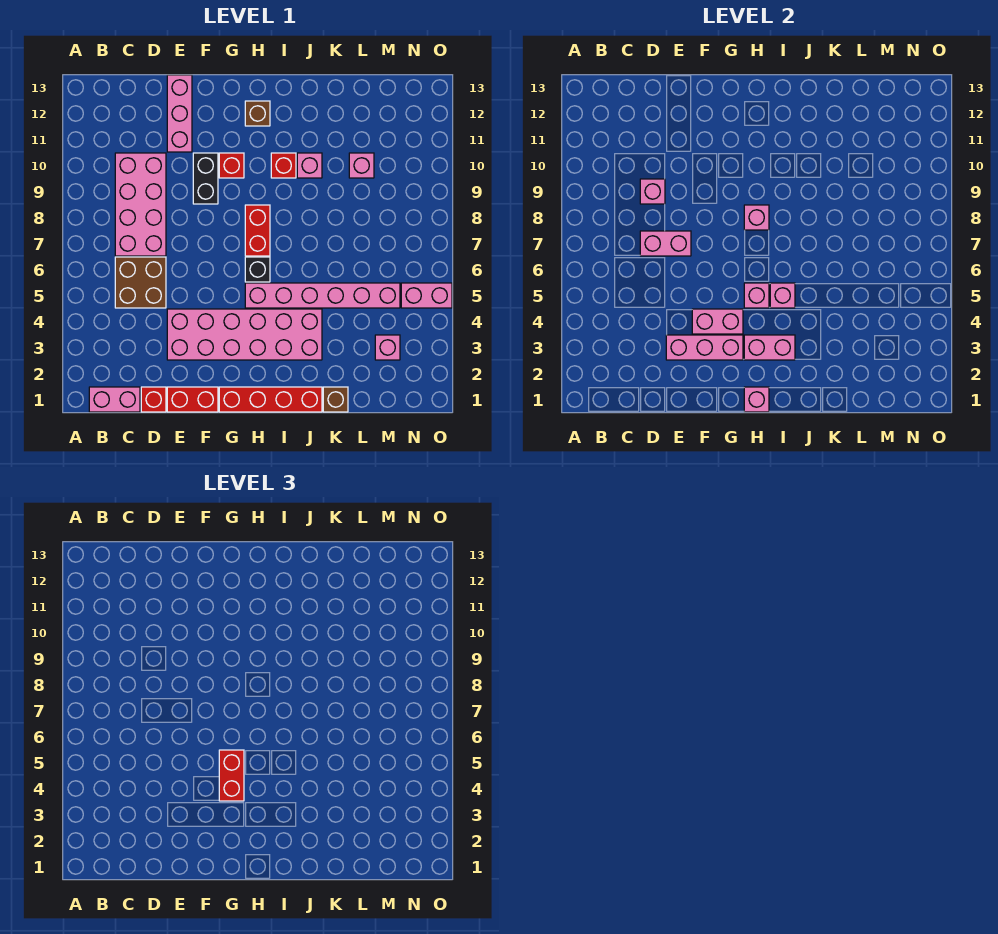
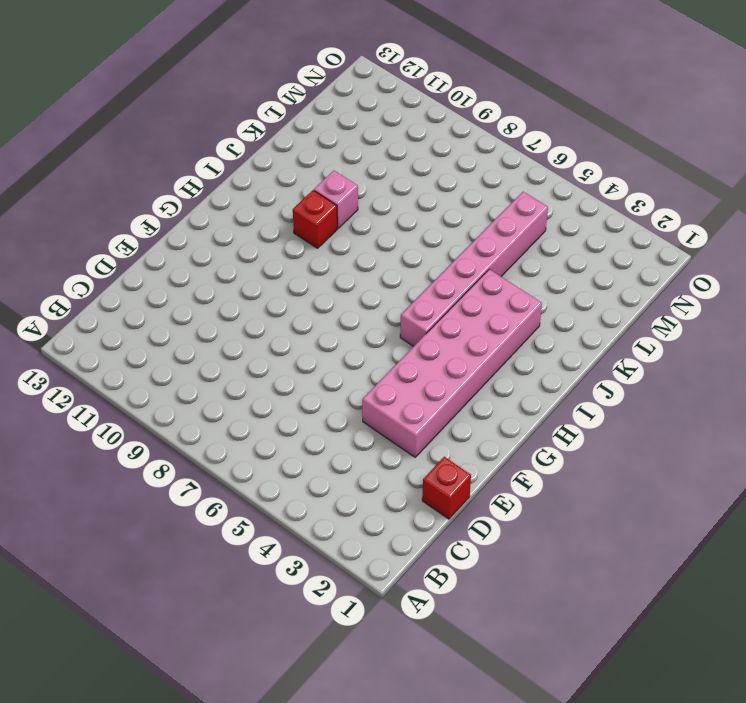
none -> pink brick B1:C1 level 1
none -> brown brick C5:D6 level 1
none -> pink brick C7:D10 level 1
none -> red brick E1:F1 level 1

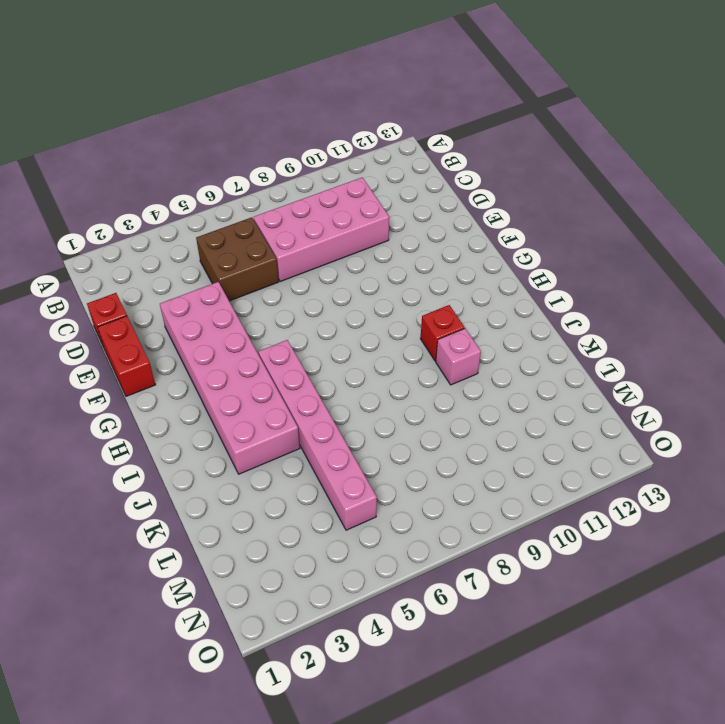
none -> pink brick B1:C1 level 1
none -> pink brick E11:E13 level 1
none -> black brick F9:F10 level 1
none -> red brick G1:J1 level 1

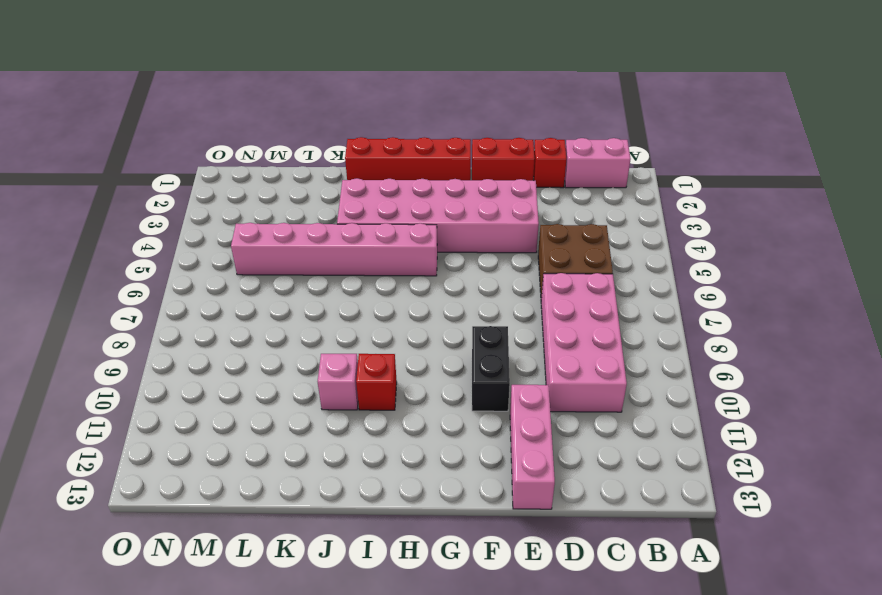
none -> red brick G10 level 1
none -> black brick H6 level 1
none -> red brick H7:H8 level 1
none -> brown brick H12 level 1

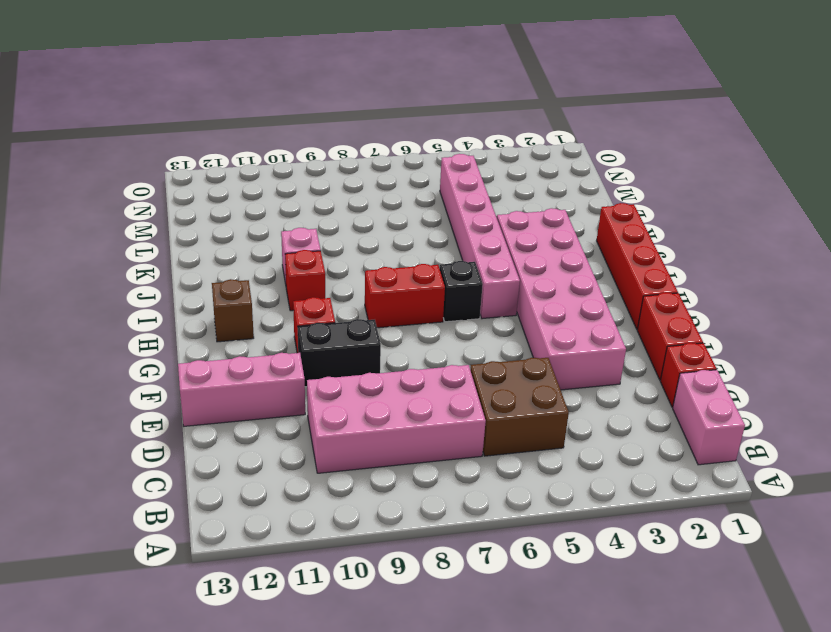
none -> brown brick K1 level 1
none -> pink brick L10 level 1
none -> pink brick M3 level 1
none -> pink brick N5:O5 level 1

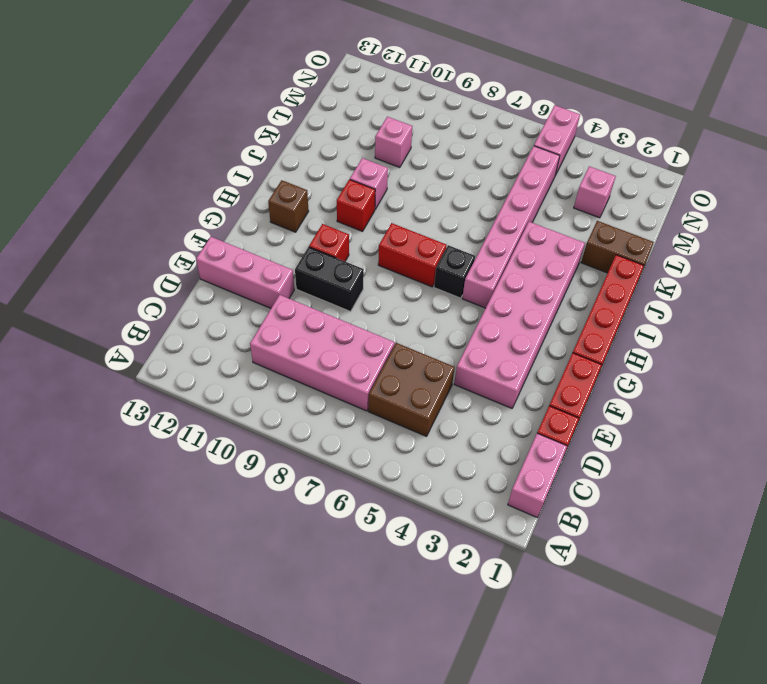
brown brick K1:K2 level 1 -> brown brick K1 level 1
none -> pink brick D7:E7 level 2
none -> pink brick D9 level 2
none -> pink brick E3:G3 level 2
none -> pink brick F4:G4 level 2

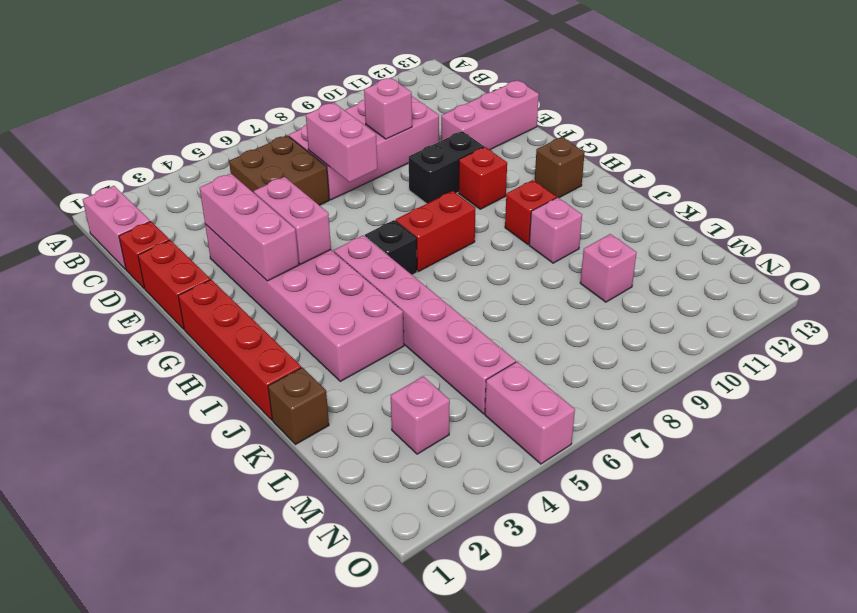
none -> pink brick H1 level 2
none -> pink brick H3:I3 level 2
none -> pink brick H5 level 2
none -> pink brick H8 level 2

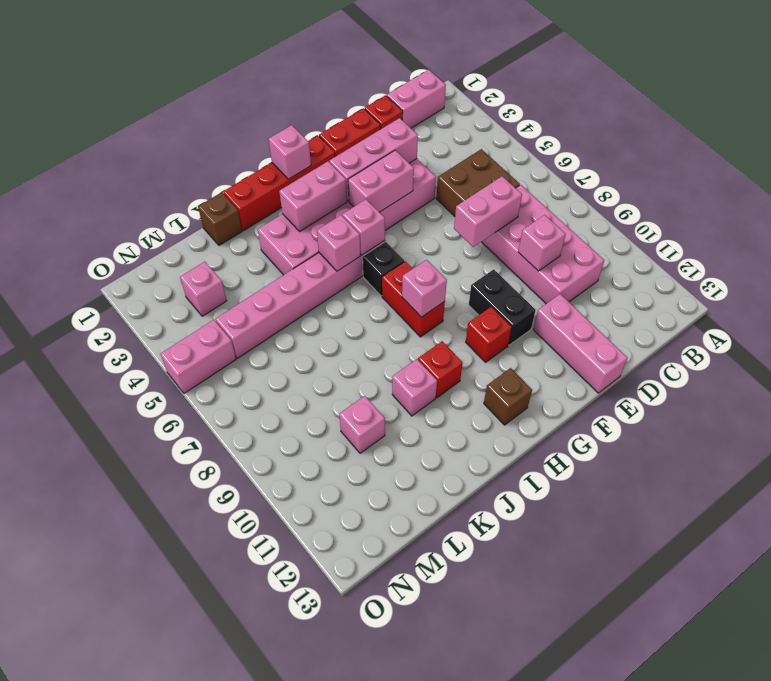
none -> red brick G4:G5 level 3

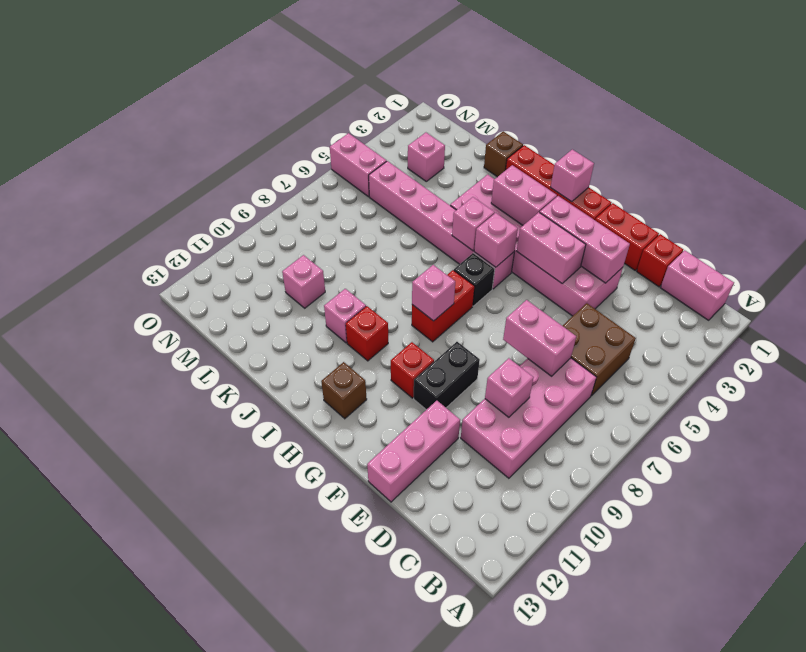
none -> red brick G4:G5 level 3

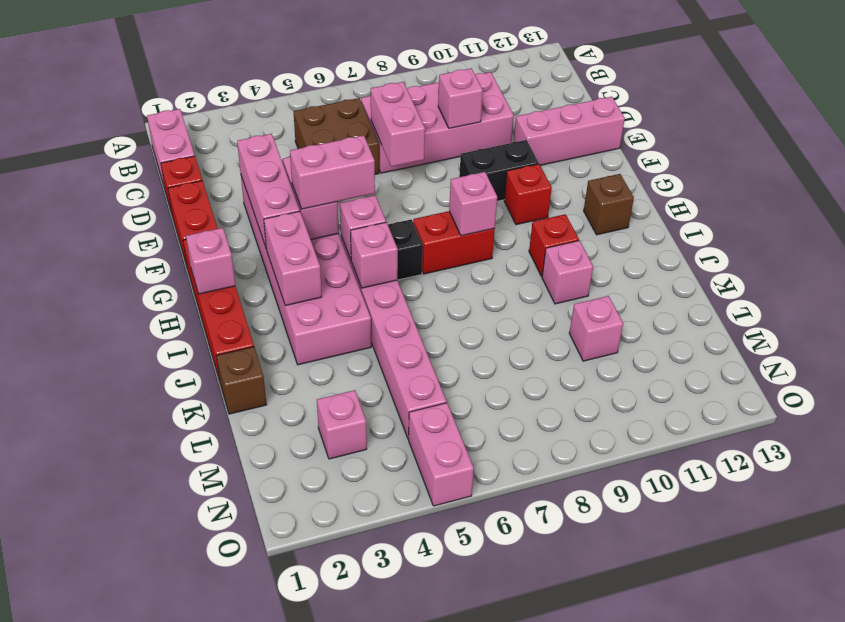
pink brick G4:G5 level 3 -> red brick G4:G5 level 3

